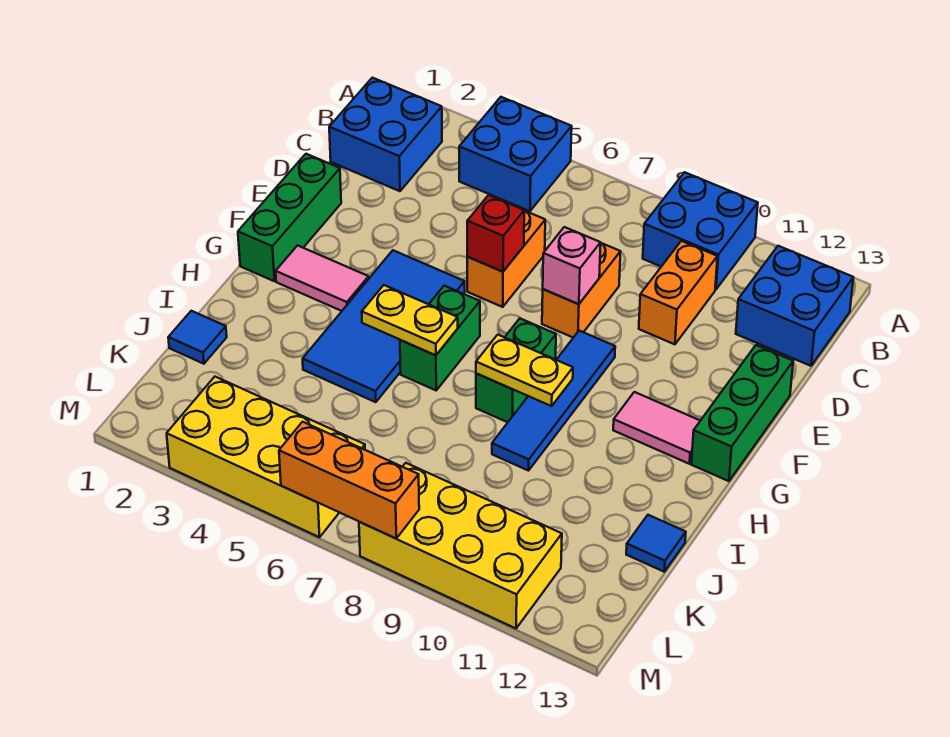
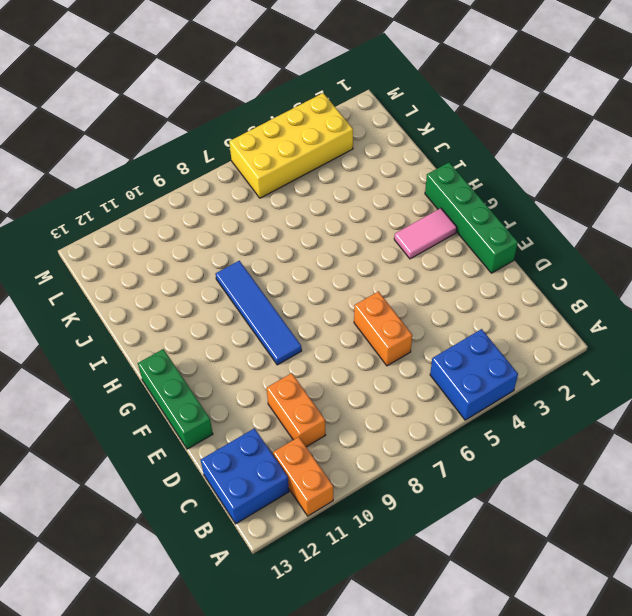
orange brick A11:B11 level 1 -> orange brick D8:E8 level 1
green brick E1:H1 level 1 -> green brick E1:G1 level 1
none -> blue brick A9:B10 level 1
none -> blue brick B1:C2 level 1
none -> blue tile F4:I5 level 1

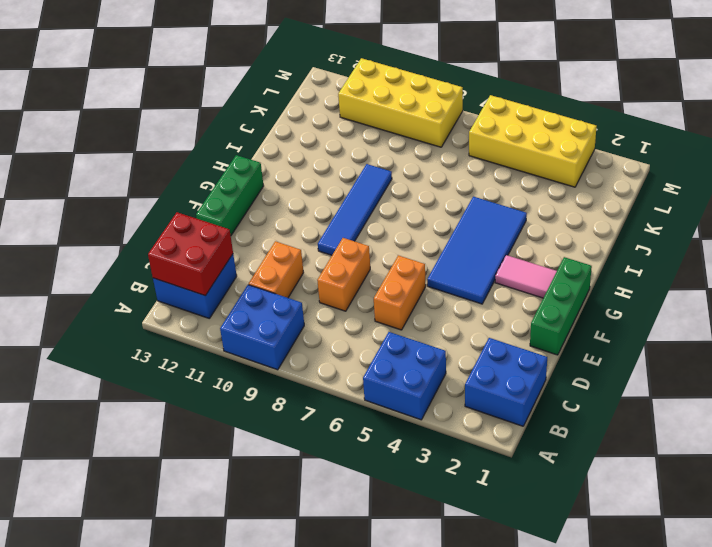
red brick B12:C13 level 2 -> none
none -> green brick G6:H6 level 1
none -> green brick G8:H8 level 1
none -> pink tile G11:G12 level 1

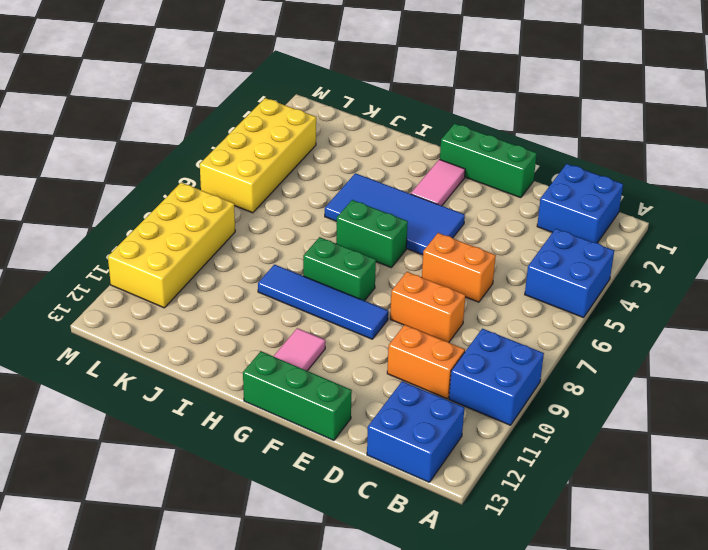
none -> blue tile J1 level 1
none -> blue tile J13 level 1
none -> red brick E6 level 2

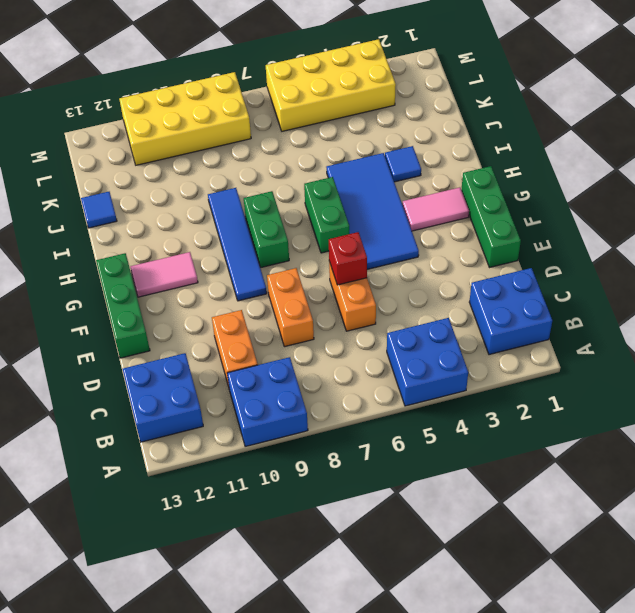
blue tile I3 level 1 -> blue tile J1 level 1
none -> pink brick E8 level 2
none -> yellow plate H5:H6 level 2
none -> yellow plate H8:H9 level 2

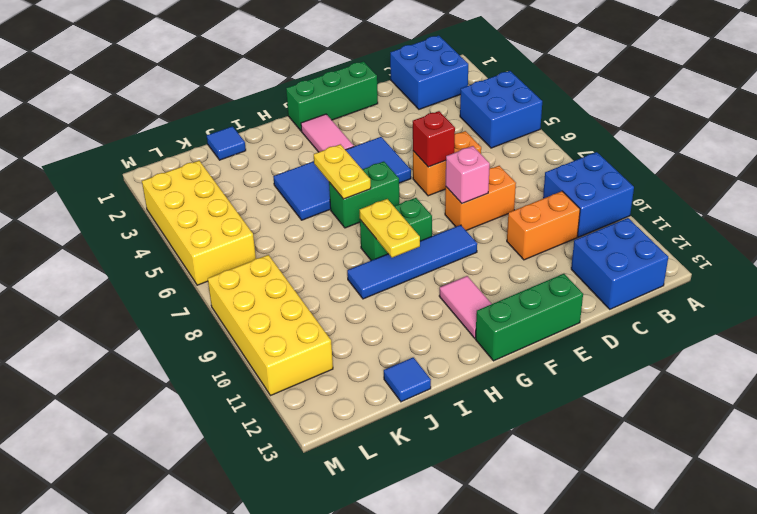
none -> orange brick M6:M8 level 2

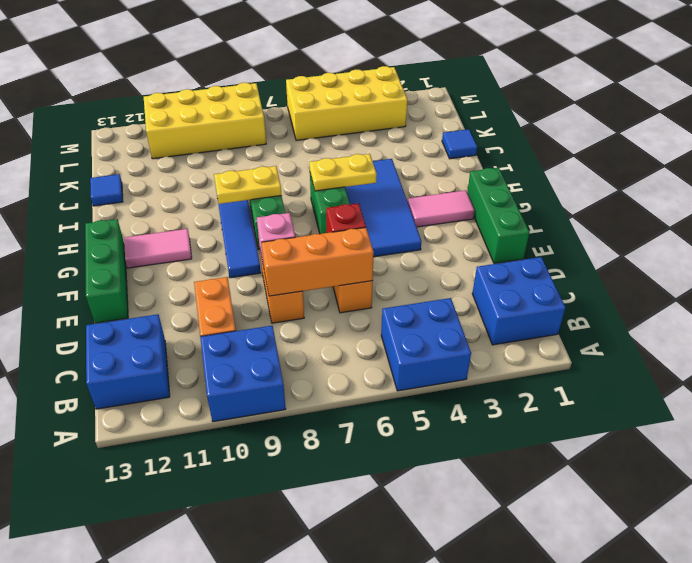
orange brick D6:D8 level 2 -> orange brick M6:M8 level 2

